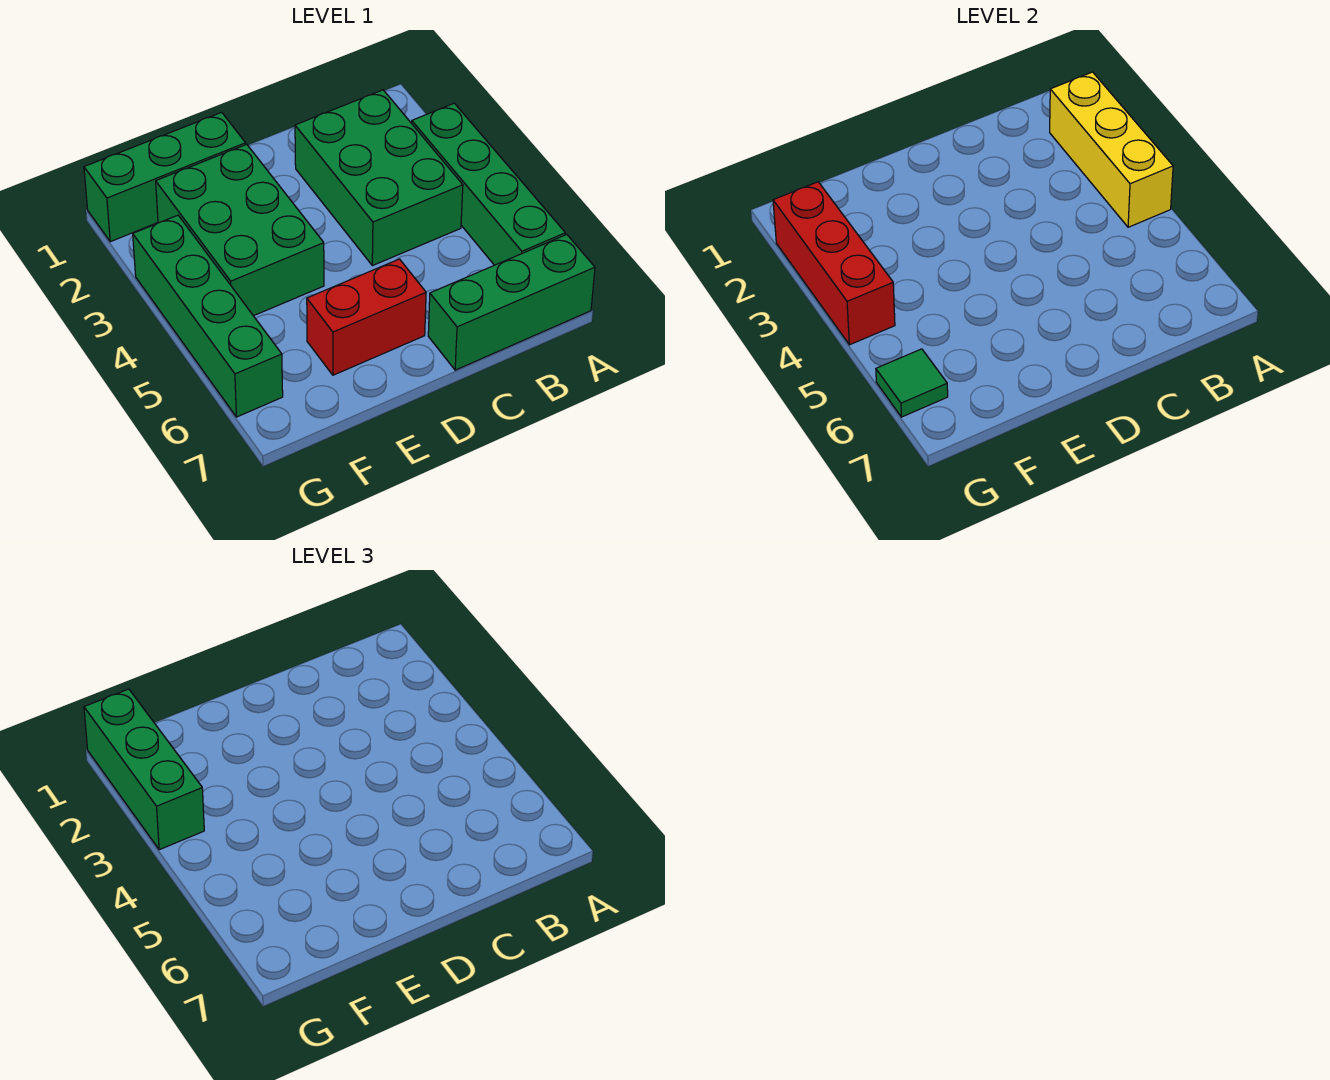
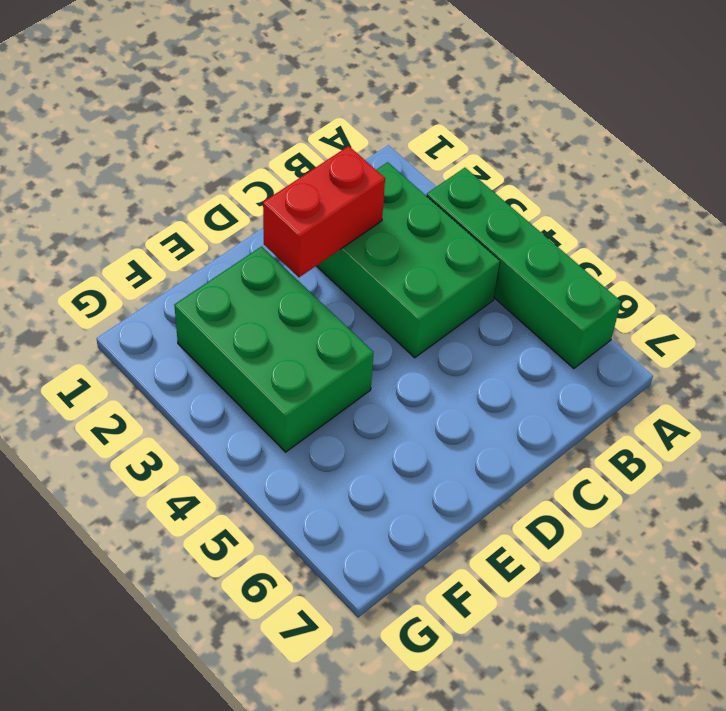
red brick C2:D2 level 2 -> red brick D6:E6 level 1
none -> green brick A7:C7 level 1
none -> green brick E1:G1 level 1

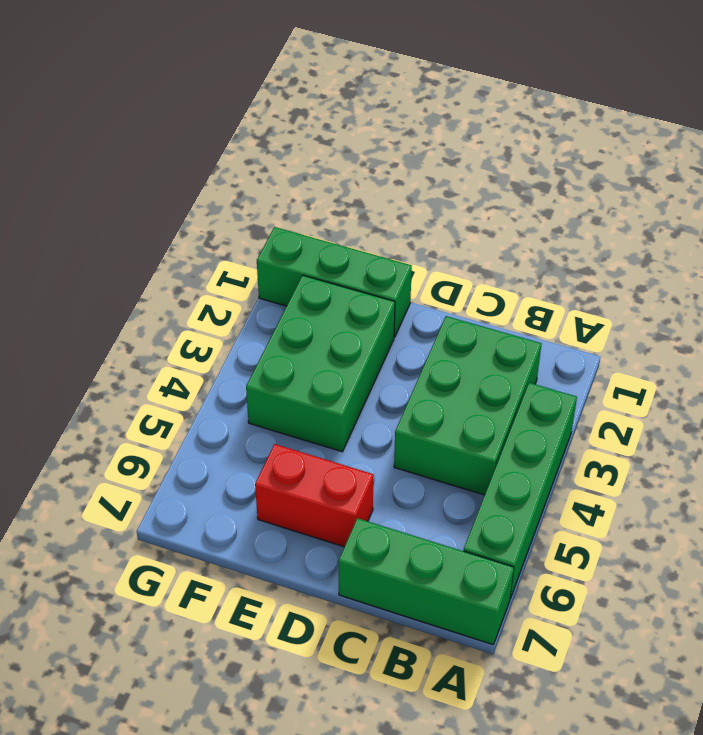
none -> green brick G3:G6 level 1
none -> yellow brick A2:A4 level 2

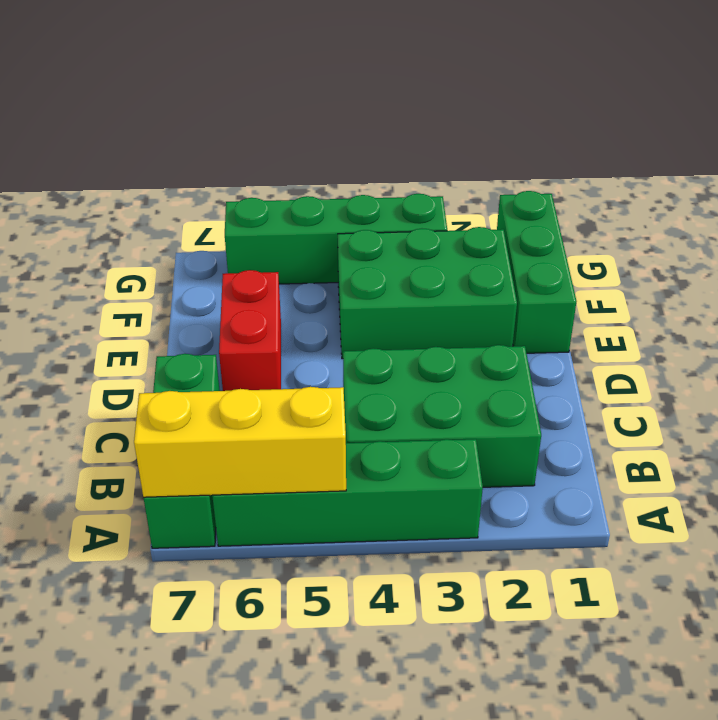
yellow brick A5:A7 level 2 -> yellow brick A2:A4 level 2
none -> red brick G2:G4 level 2
none -> green tile G6 level 2

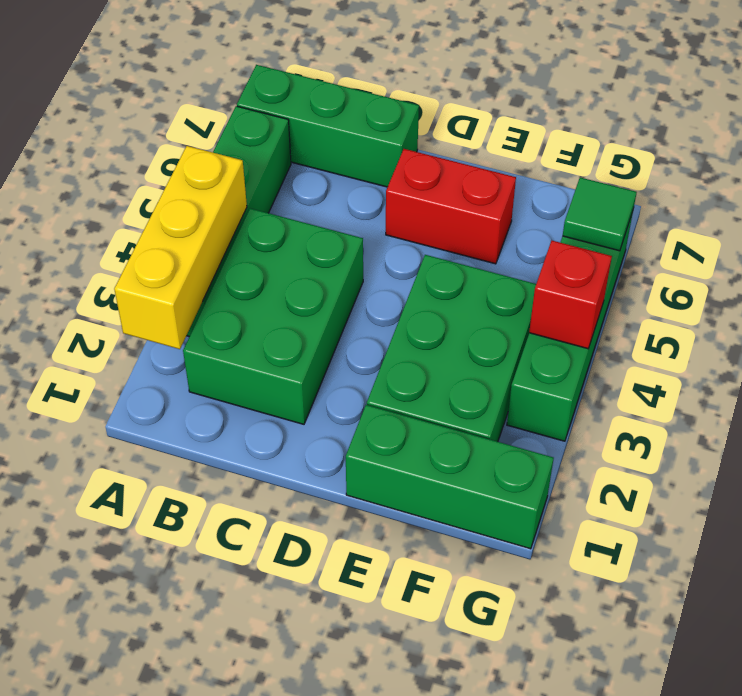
red brick G4 level 2 -> red brick G2:G4 level 2
none -> green brick G1:G3 level 3

